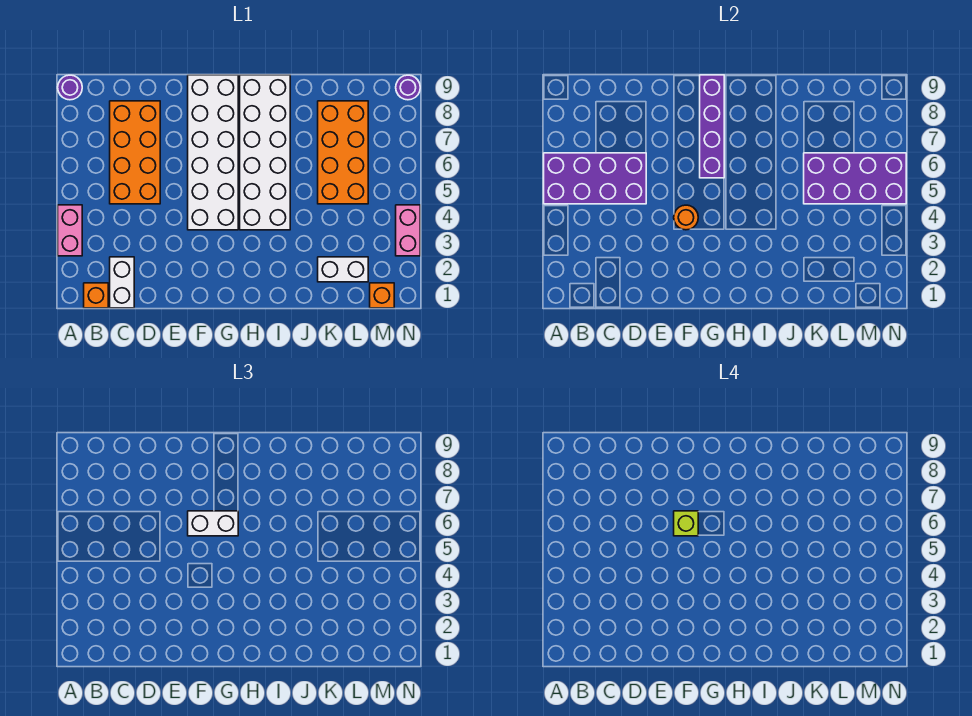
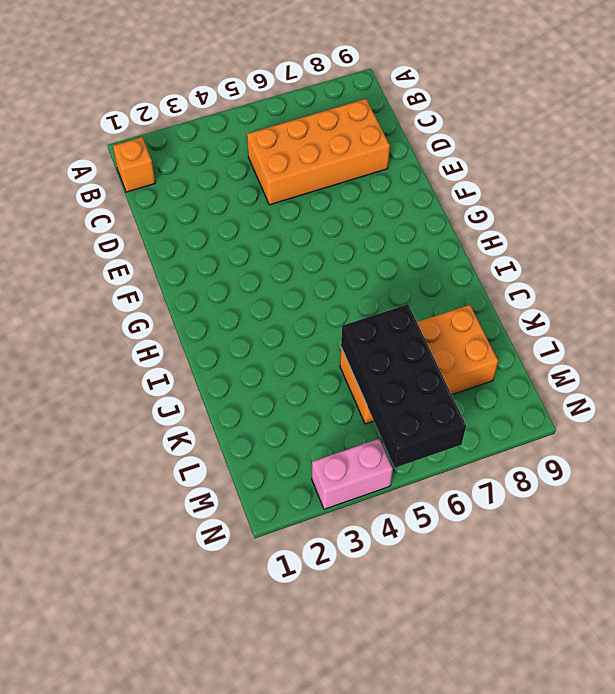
black brick K5:N6 level 2 -> purple brick K5:N6 level 2
none -> pink brick A3:A4 level 1
none -> purple round brick A9 level 1
none -> white brick C1:C2 level 1

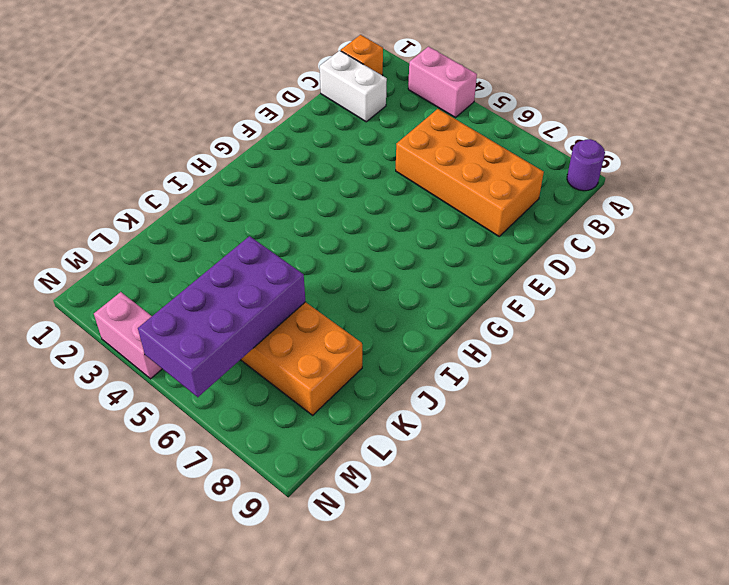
none -> white brick F4:G9 level 1
none -> white brick H4:I9 level 1
none -> white brick K2:L2 level 1

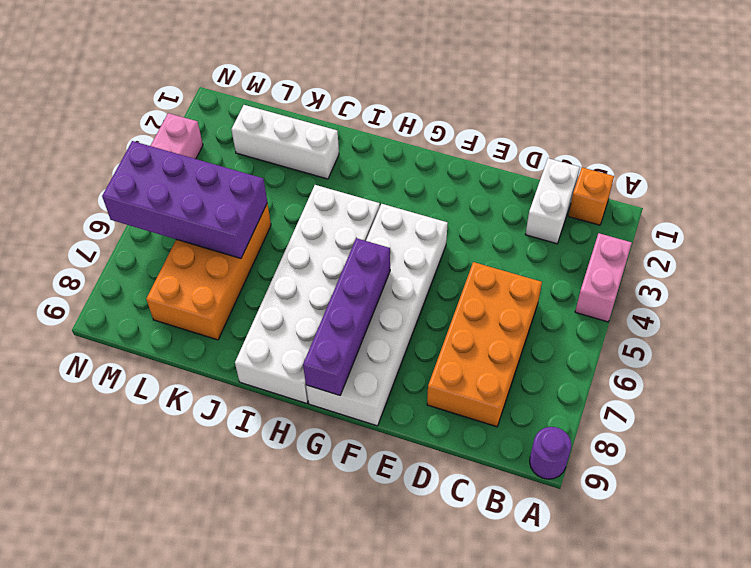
white brick J2:L2 level 1 -> white brick K2:L2 level 1
none -> orange brick M1 level 1
none -> purple round brick N9 level 1
none -> purple brick A5:D6 level 2

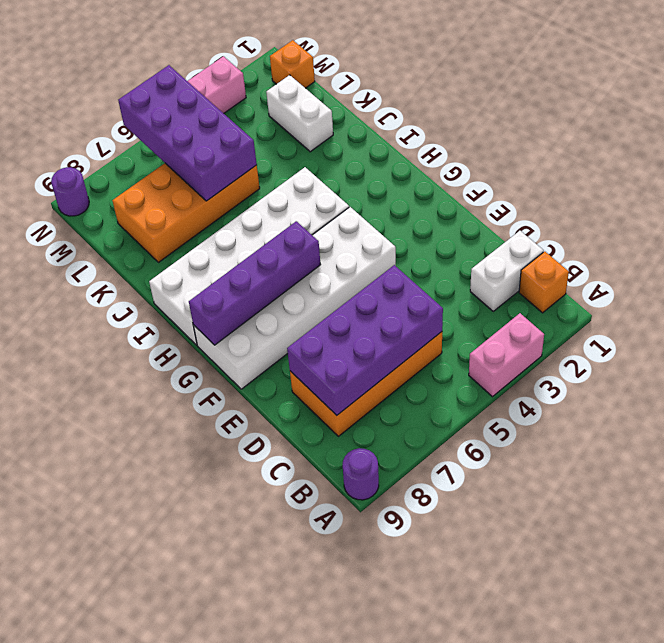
purple brick C5:D8 level 2 -> purple brick A5:D6 level 2
none -> orange round brick F4 level 2
none -> white brick F6:G6 level 3
none -> lime brick F6 level 4

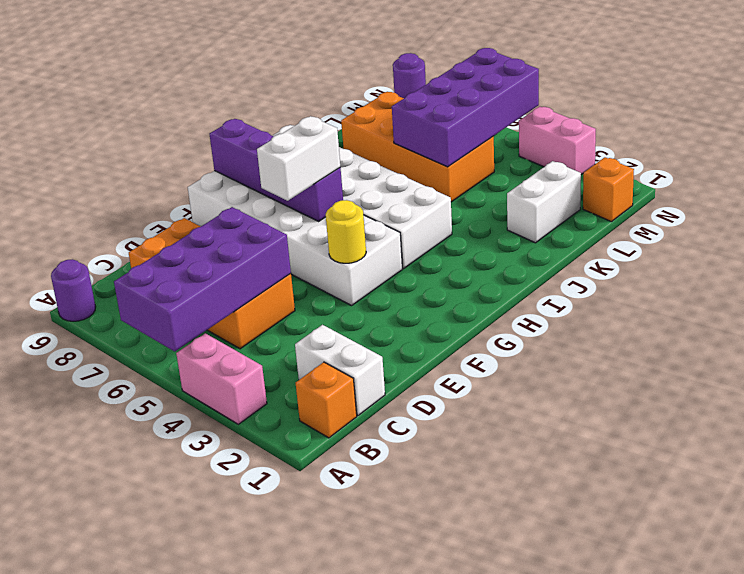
yellow round brick F4 level 2 -> orange round brick F4 level 2
none -> lime brick F6 level 4

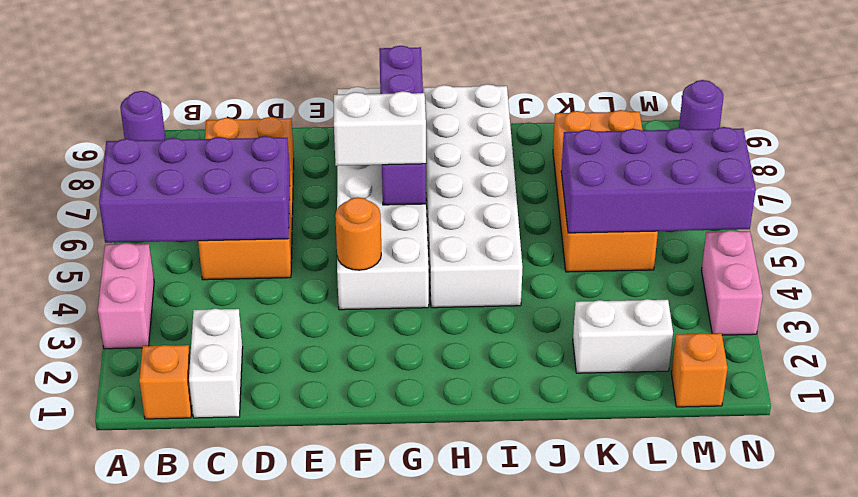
none -> lime brick F6 level 4

